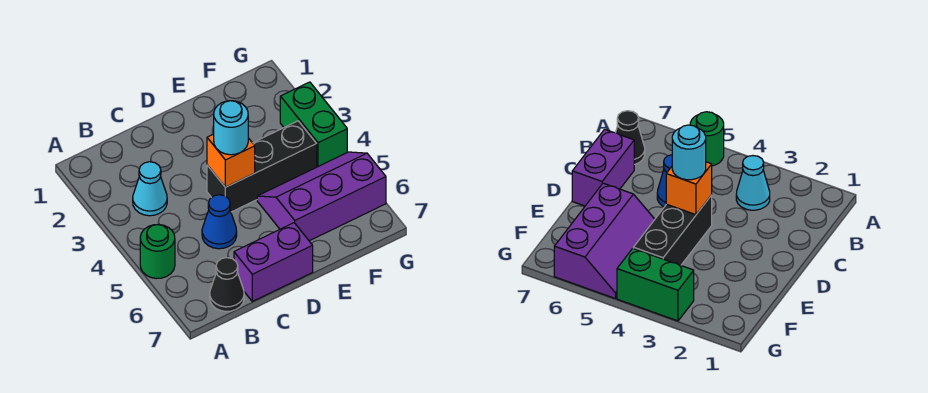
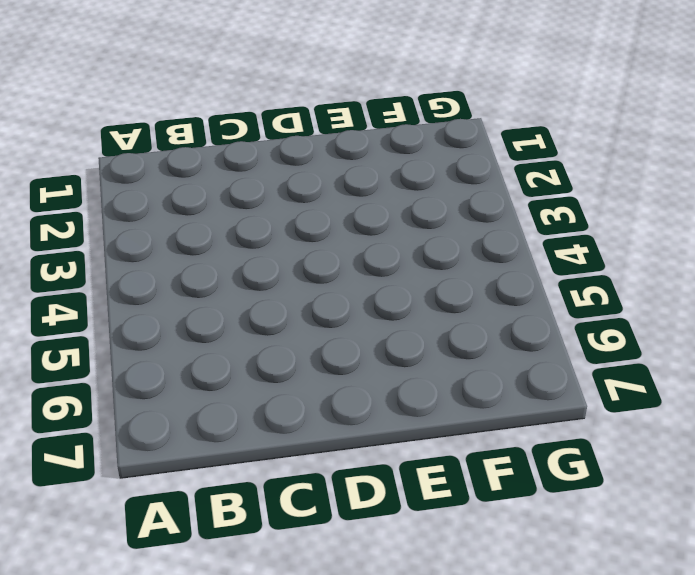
none -> green round brick A5 level 1
none -> cyan cone B3 level 1

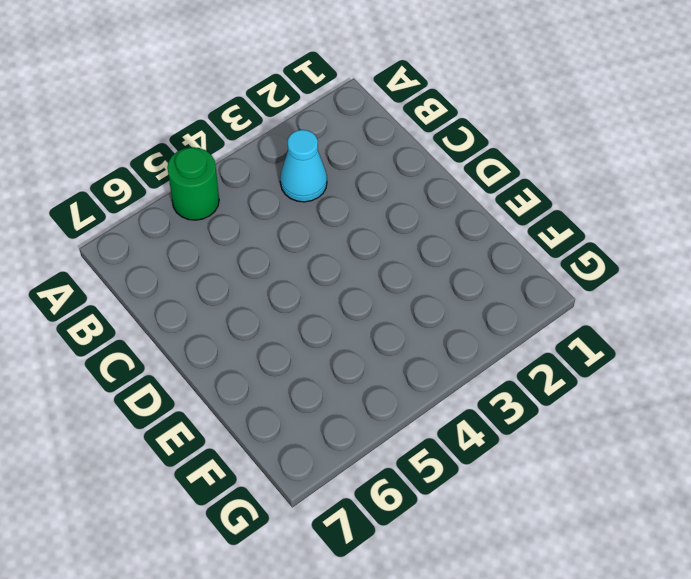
none -> black cone B7 level 1
none -> blue cone C5 level 1

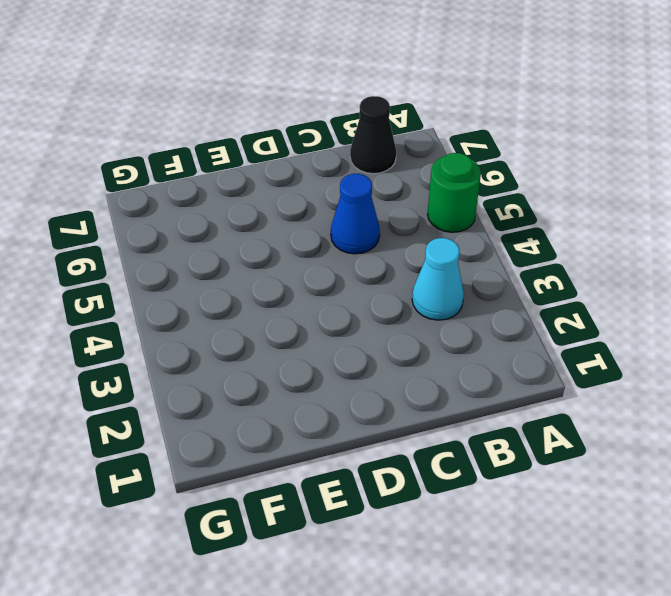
none -> purple brick C7:D7 level 1
none -> black brick D4:F4 level 1

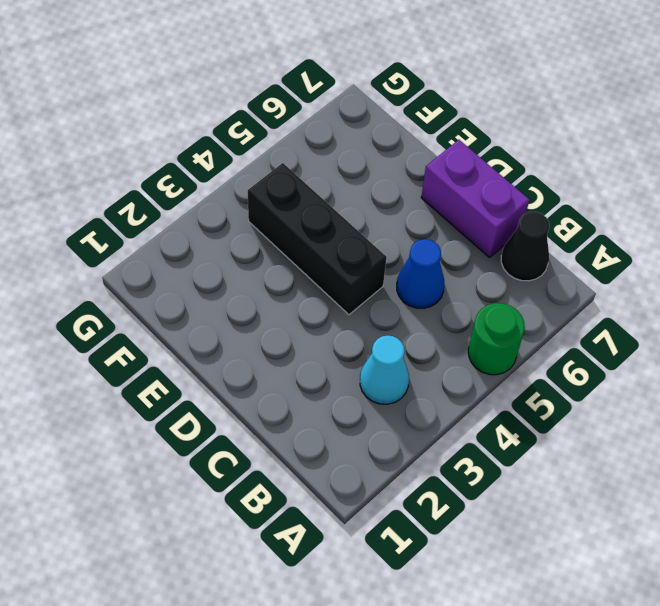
none -> purple slope E5:G6 level 1 top 6
none -> green brick G3:G4 level 1

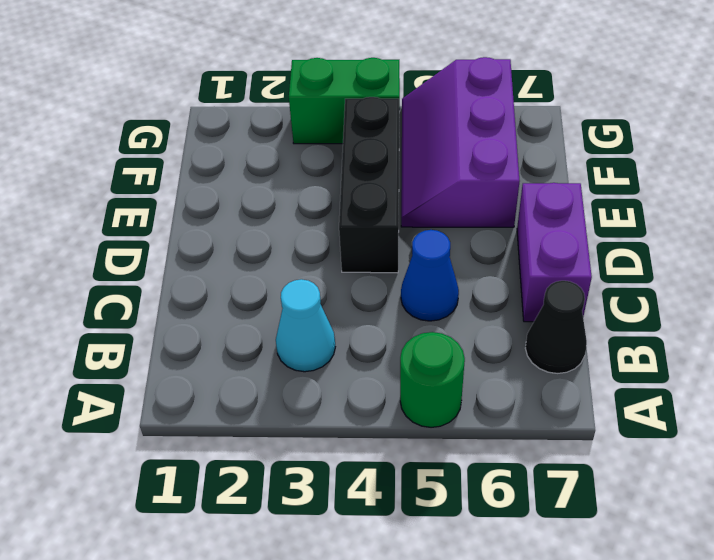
none -> orange brick D4 level 2
none -> cyan round brick D4 level 3

